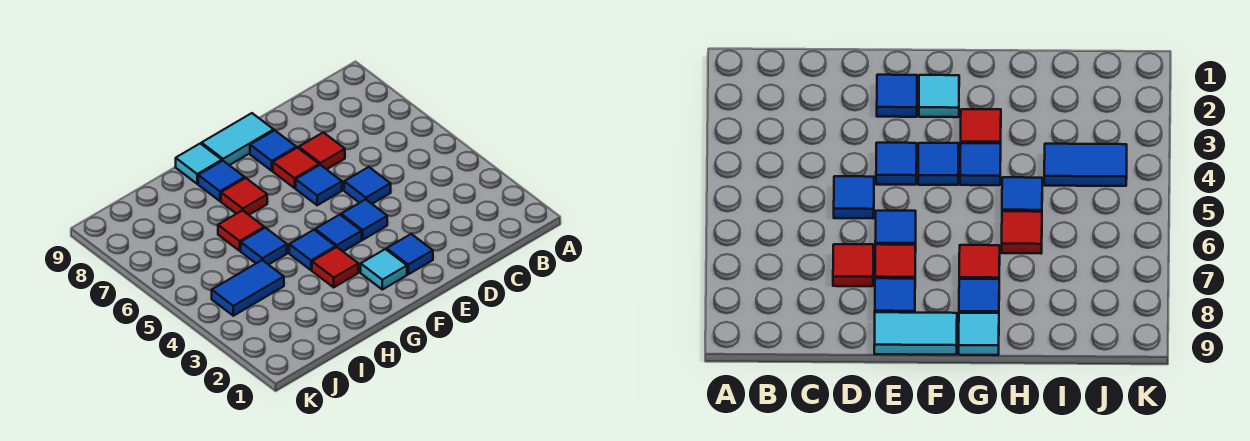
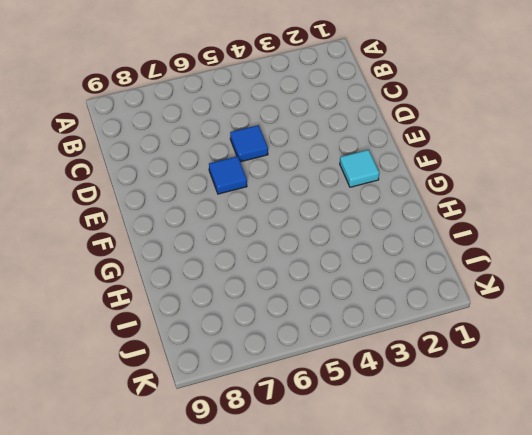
none -> red tile D7 level 1
none -> blue tile E2 level 1
none -> blue tile E4 level 1

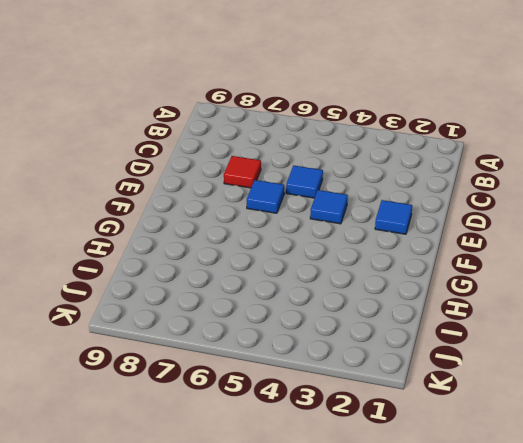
none -> red tile E7 level 1
none -> blue tile E8 level 1
none -> cyan tile E9:F9 level 1

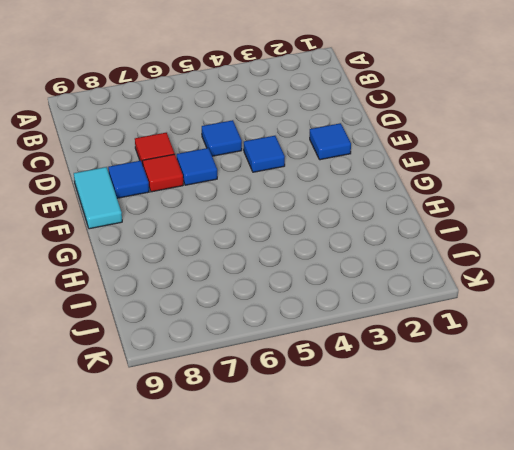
none -> cyan tile F2 level 1
none -> blue tile F4 level 1
none -> red tile G3 level 1

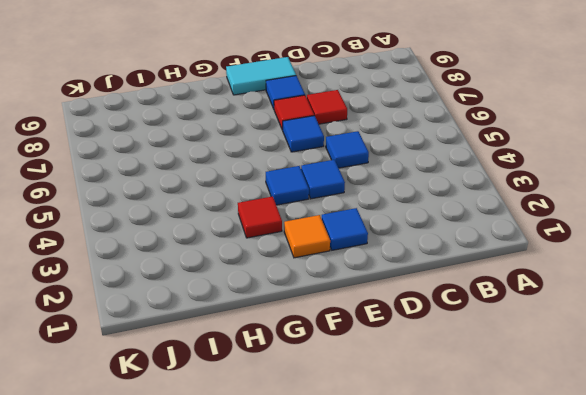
orange tile F2 level 1 -> cyan tile F2 level 1
none -> blue tile G4 level 1
none -> red tile G7 level 1
none -> blue tile G8 level 1

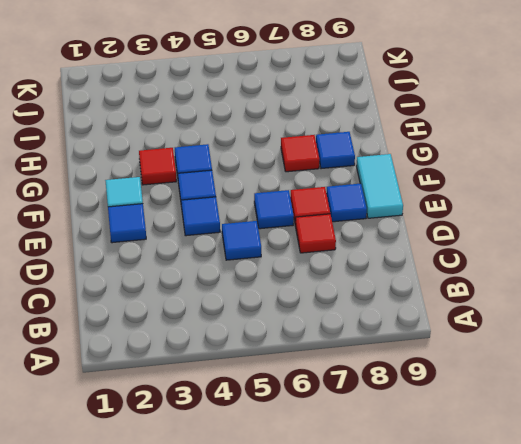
none -> cyan tile G9 level 1
none -> blue tile H5 level 1
none -> red tile H6 level 1

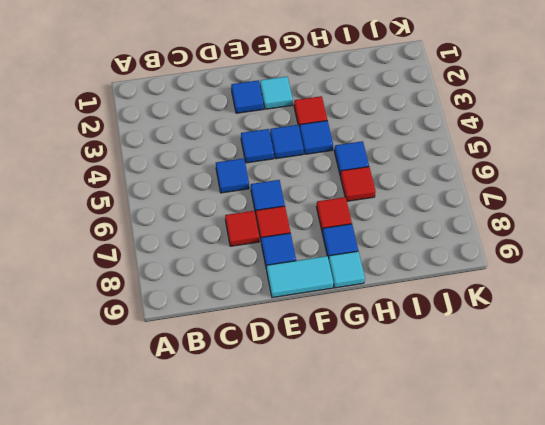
none -> blue tile I4:J4 level 1

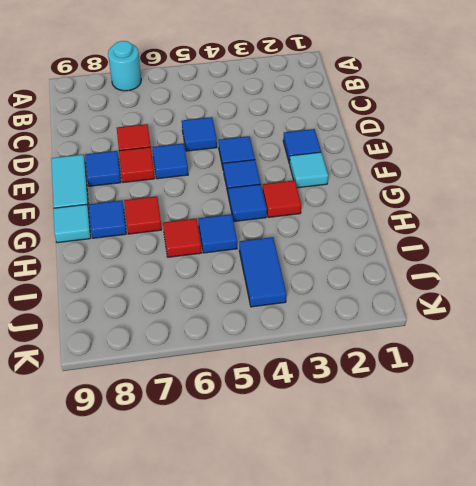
cyan round brick A7 level 1 -> none

